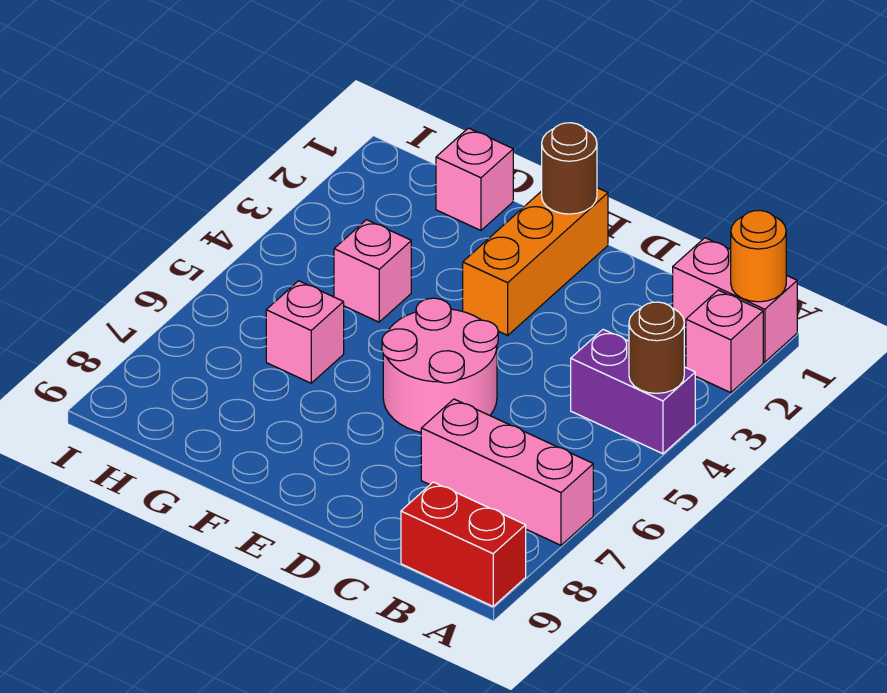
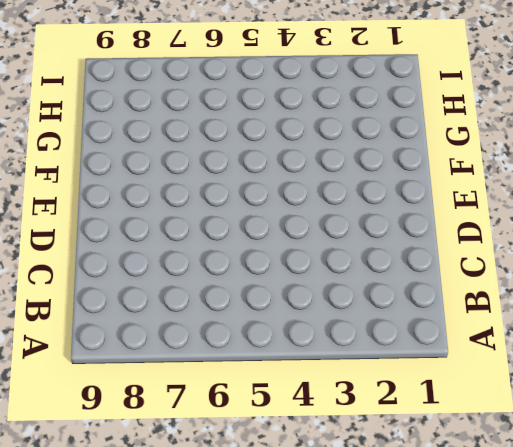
none -> pink brick A1:B1 level 1
none -> pink brick A2 level 1
none -> purple brick A4:B4 level 1

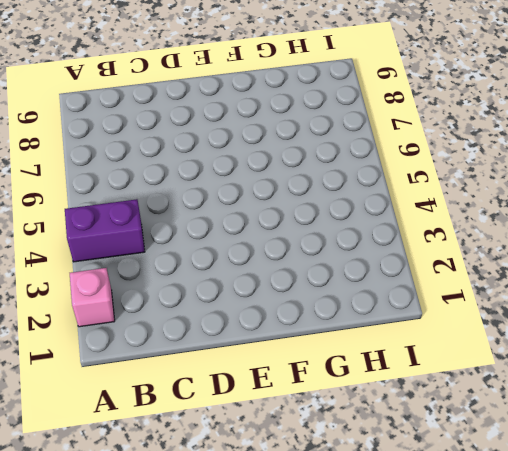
none -> pink brick A1:B1 level 1
none -> pink brick A7:C7 level 1
none -> red brick A9:B9 level 1

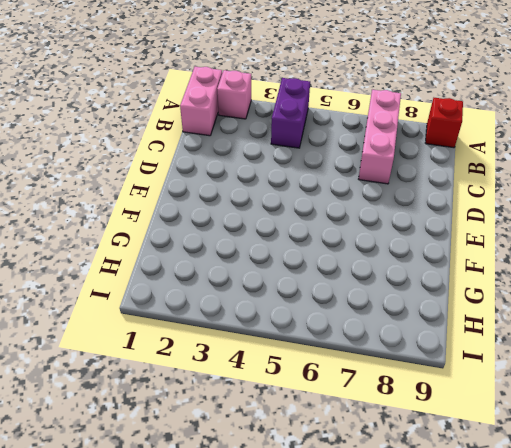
red brick A9 level 1 -> red brick A9:B9 level 1
none -> pink round brick D5:E6 level 1
none -> orange brick E1:E3 level 1
none -> pink brick G1 level 1

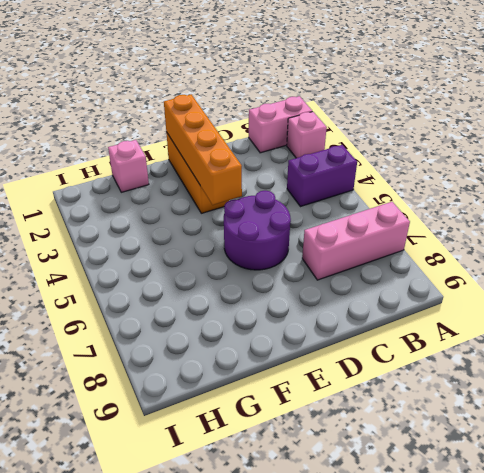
purple round brick D5:E6 level 1 -> pink round brick D5:E6 level 1
orange brick E1:E4 level 2 -> brown round brick E1 level 2
none -> red brick A9:B9 level 1
none -> pink brick G4 level 1
none -> pink brick G6 level 1

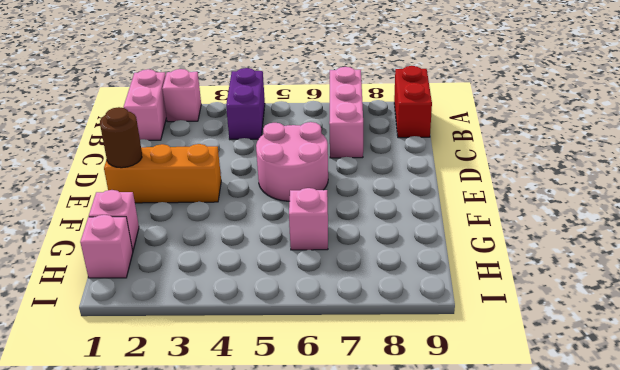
pink brick H1 level 1 -> pink brick G4 level 1
none -> orange round brick A1 level 2
none -> brown round brick A4 level 2

